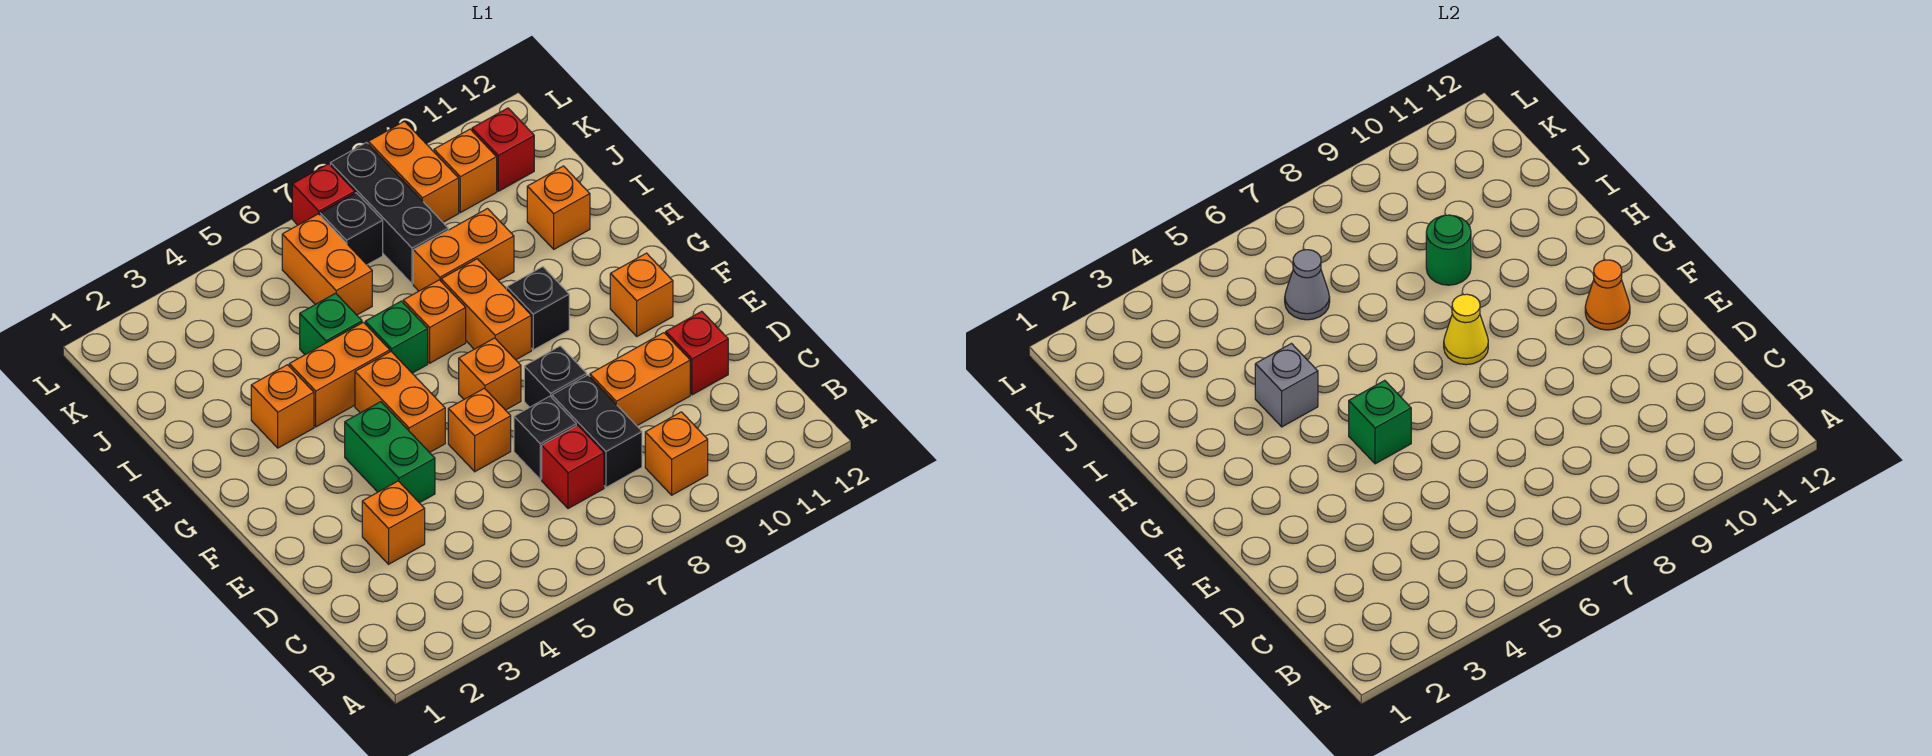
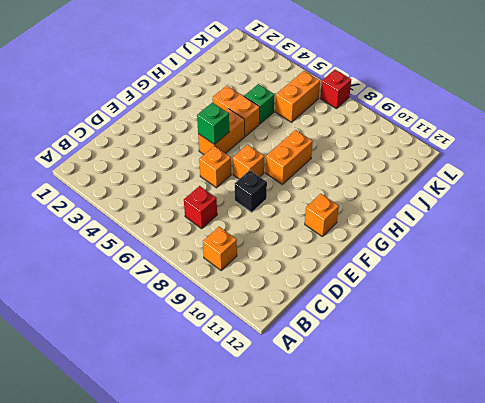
none -> black brick C8:D8 level 1
none -> orange brick D3 level 1
none -> black brick D7 level 1
none -> orange brick D9:D10 level 1

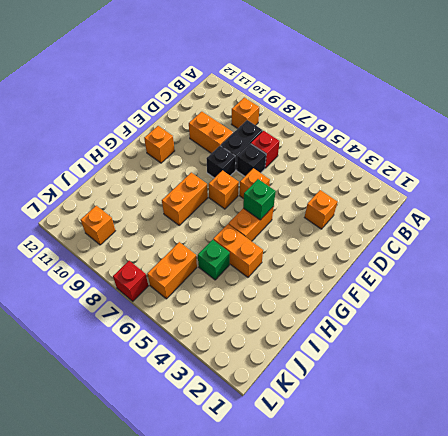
none -> red brick D11 level 1
none -> green brick E4:F4 level 1
none -> black brick G9 level 1
none -> orange brick H3 level 1

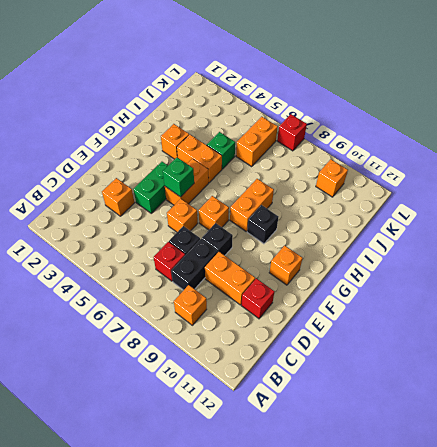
none -> green brick H6 level 1
none -> orange brick H7 level 1
none -> orange brick I8:I9 level 1
none -> orange brick I11 level 1

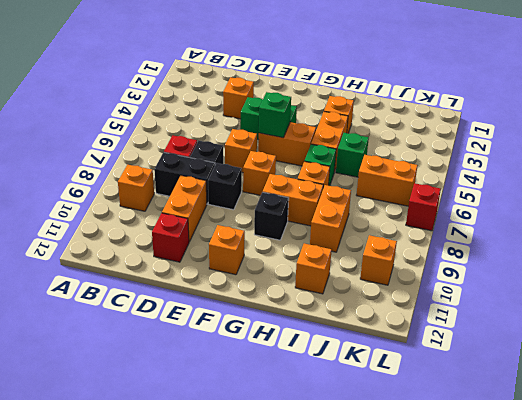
none -> black brick J8:L8 level 1
none -> black brick K7 level 1
none -> orange brick K9:L9 level 1
none -> red brick K11 level 1

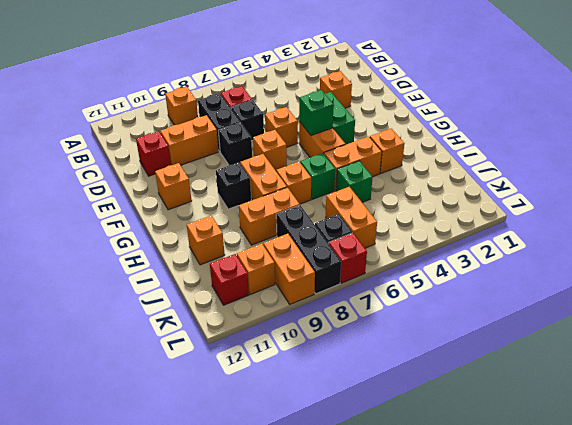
none -> orange cone F11 level 2
none -> yellow cone G8 level 2
none -> grey brick H4 level 2
none -> green round brick I9 level 2

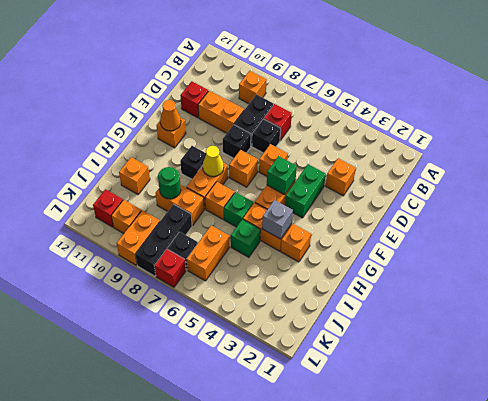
none -> grey cone J6 level 2

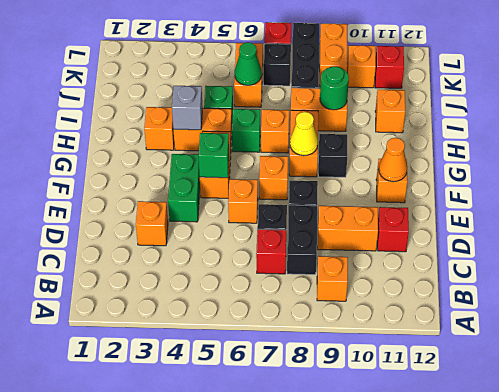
green cone J6 level 2 -> grey cone J6 level 2

